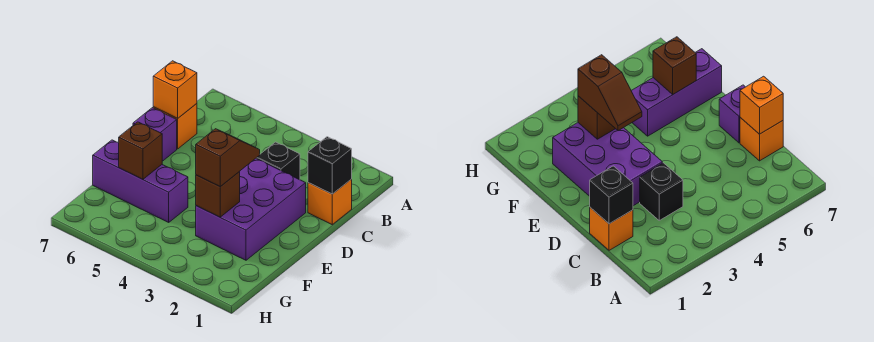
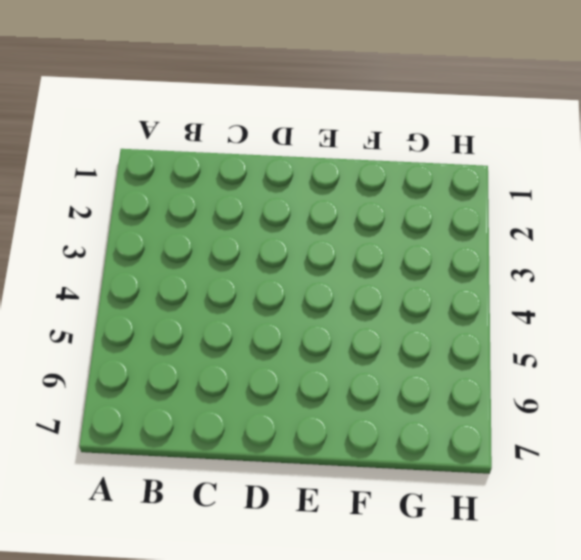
none -> orange brick C1 level 1
none -> black brick C3 level 1

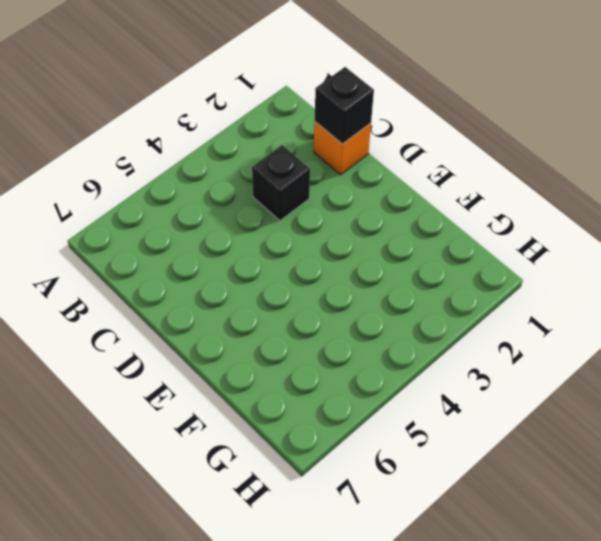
none -> orange brick C7 level 1
none -> purple brick D2:F3 level 1

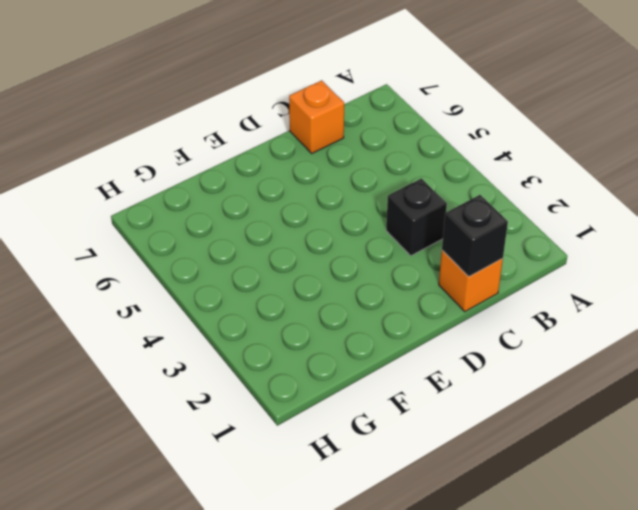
none -> purple brick D2:F3 level 1
none -> purple brick D7 level 1

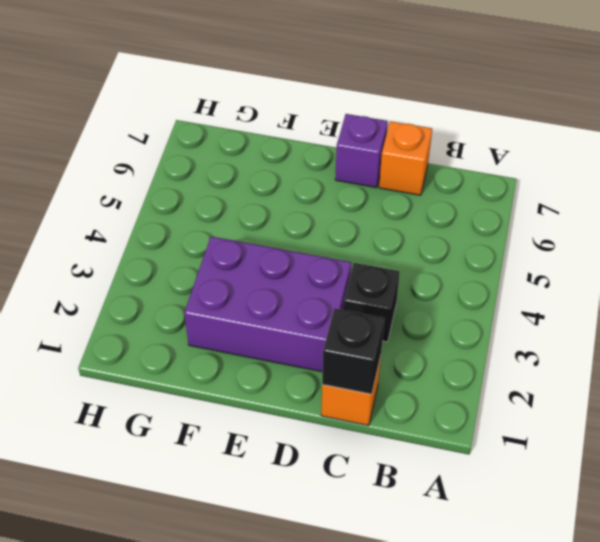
none -> purple brick F5:F7 level 1
none -> orange brick C7 level 2

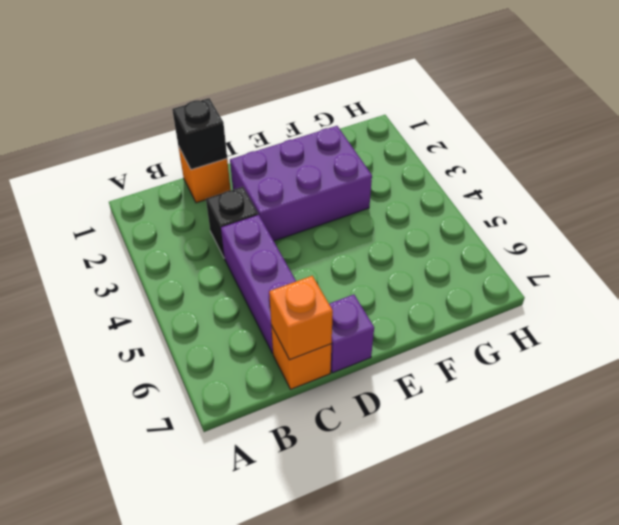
purple brick C4:C6 level 1 -> purple brick F5:F7 level 1
none -> brown brick F3 level 2
none -> brown brick F6 level 2

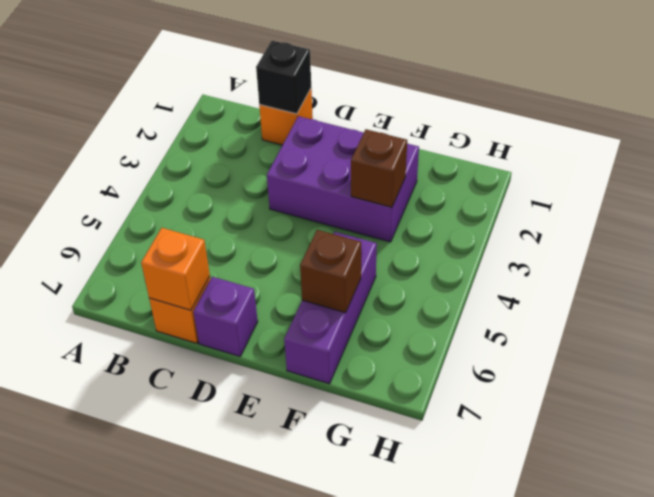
none -> black brick C3 level 1
none -> brown slope E3:F3 level 3 top F

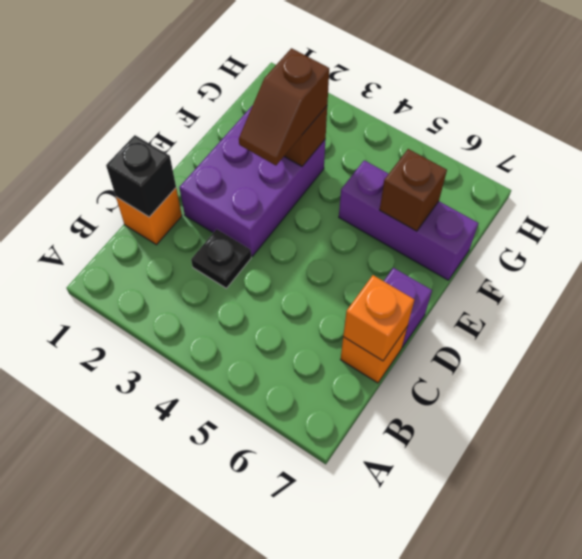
black plate C3 level 1 -> black brick C3 level 1

